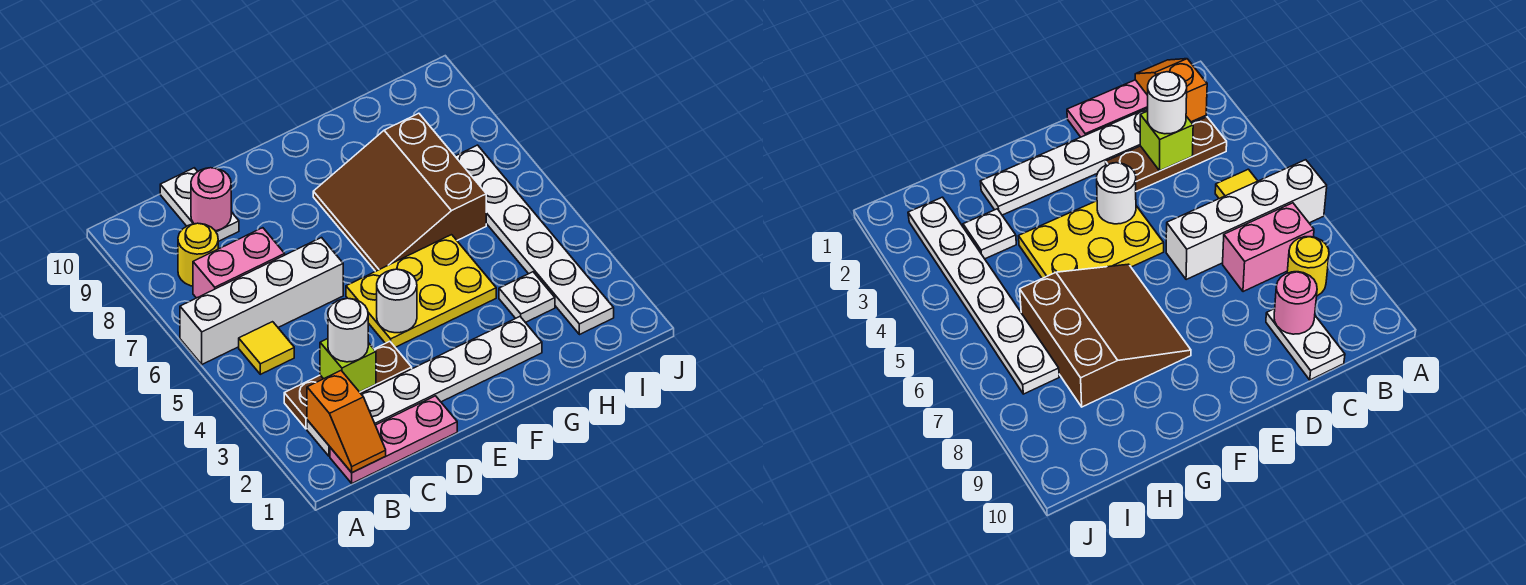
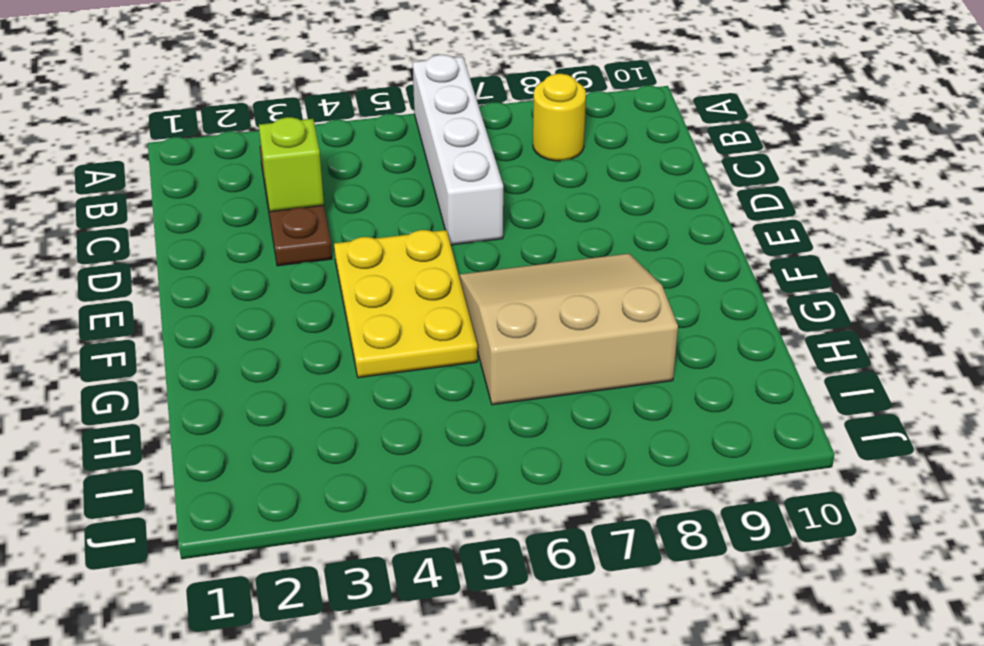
tan slope F6:H8 level 1 top H -> brown slope F6:H8 level 1 top H
none -> pink plate B1:D1 level 1
none -> white plate B2:G2 level 1
none -> yellow tile B5 level 1

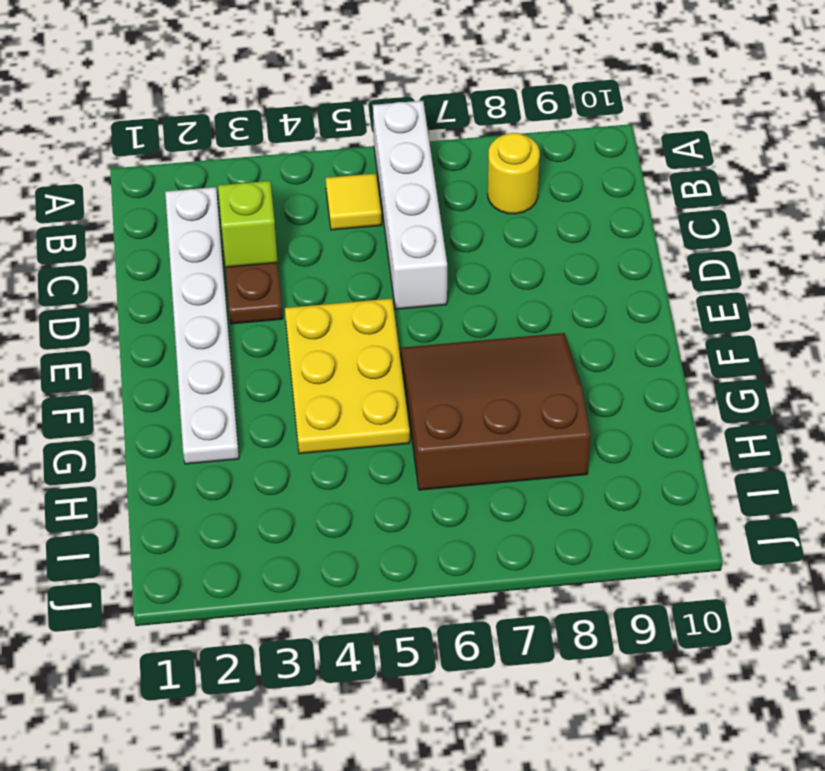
none -> pink plate B1:D1 level 1
none -> pink brick B7:C7 level 1
none -> white plate C9:C10 level 1

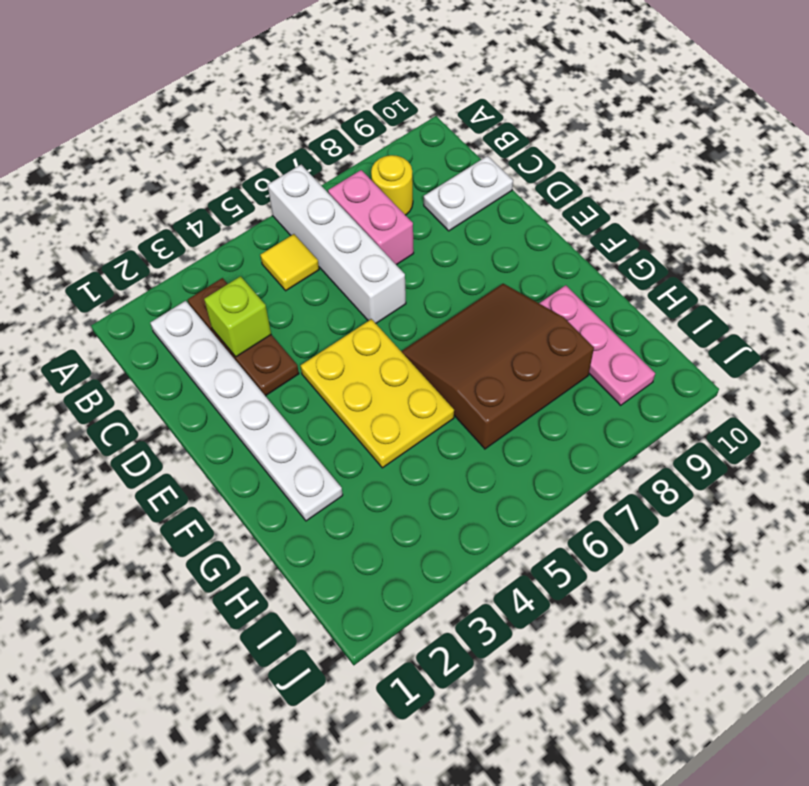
pink plate G9:I9 level 1 -> pink plate B1:D1 level 1
none -> white plate H3 level 1
none -> white plate I2:I7 level 1
none -> orange slope B1:B2 level 2 top 2

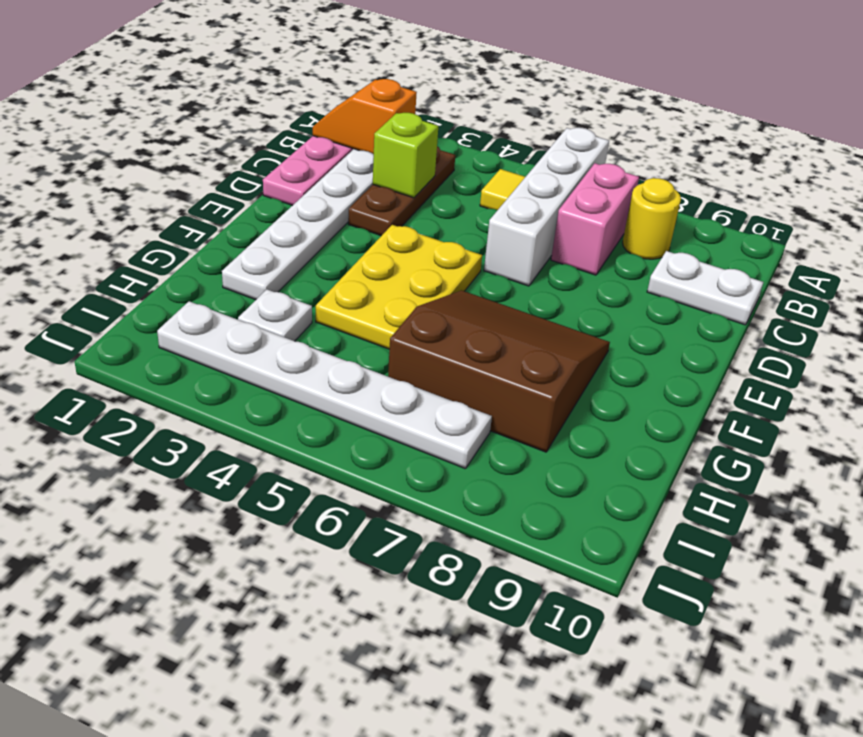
none -> pink round brick C9 level 2
none -> white round brick E4 level 2
none -> white round brick C3 level 3

